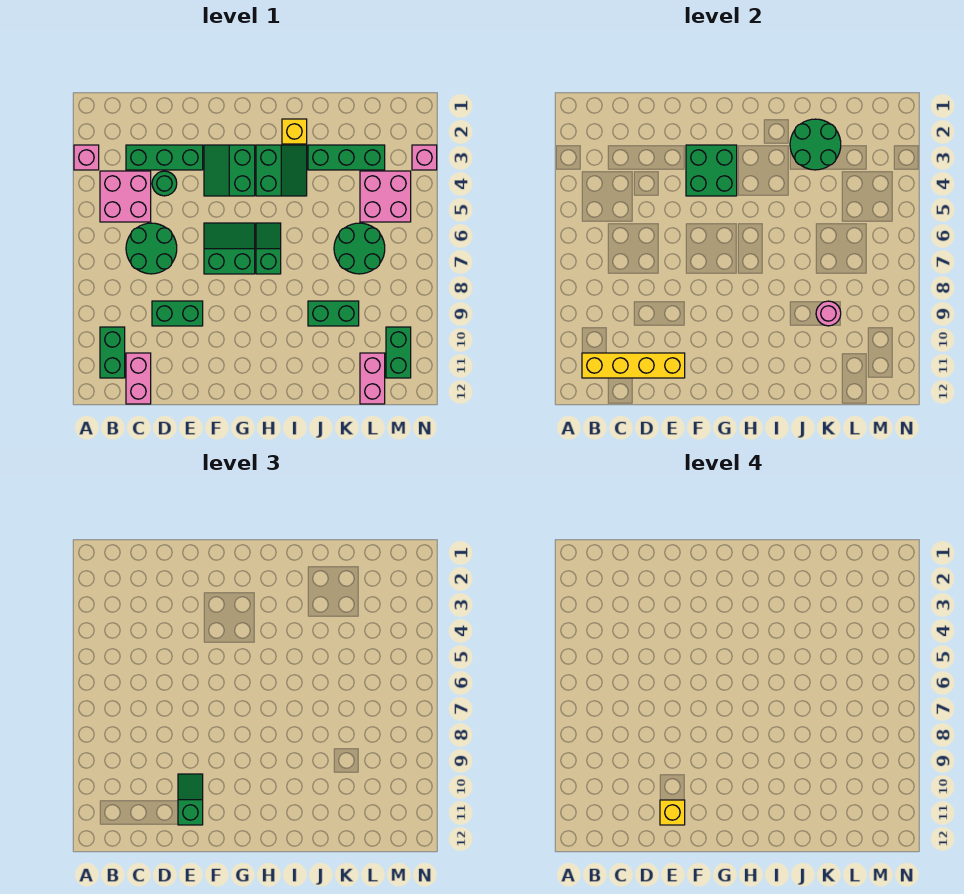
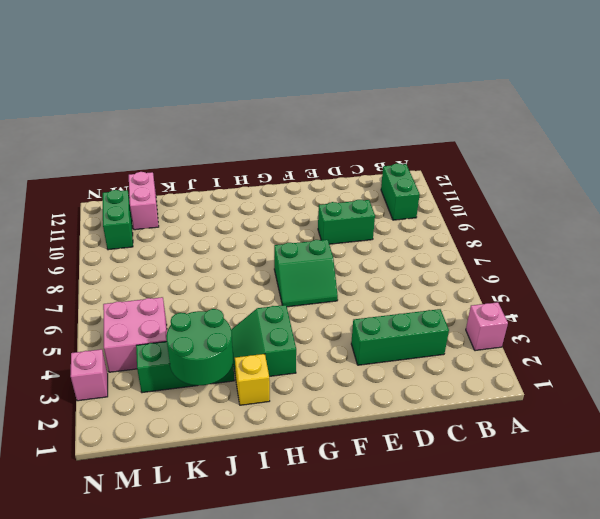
none -> pink brick B4:C5 level 1
none -> green round brick C6:D7 level 1
none -> pink brick C11:C12 level 1

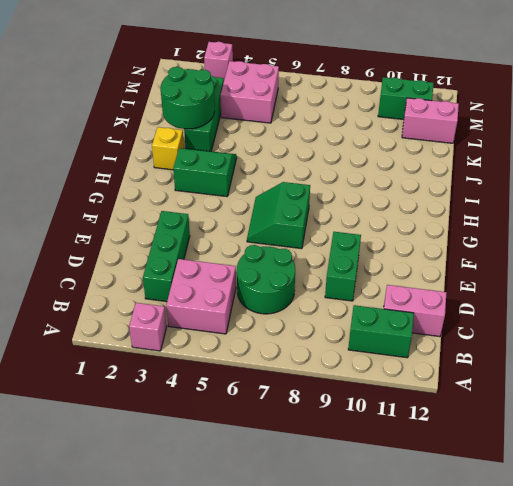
none -> green round brick D4 level 1
none -> green slope F3:G4 level 1 top G
none -> green slope H6:H7 level 1 top 7

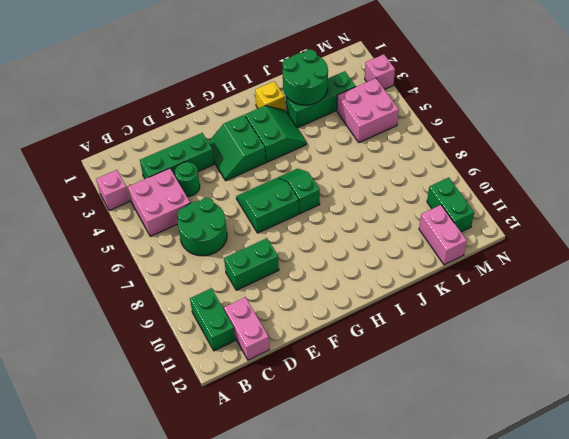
none -> green brick J9:K9 level 1
none -> green round brick K6:L7 level 1
none -> yellow brick B11:E11 level 2

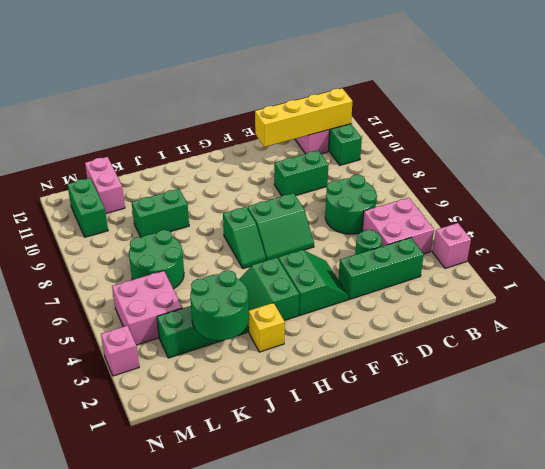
none -> green brick F3:G4 level 2
none -> pink round brick K9 level 2
none -> green slope E10:E11 level 3 top 11

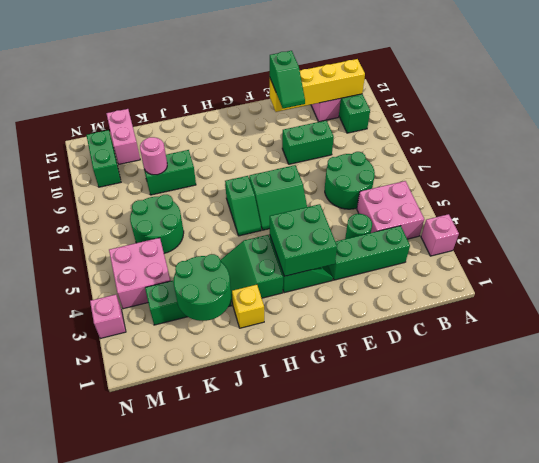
none -> yellow brick E11 level 4

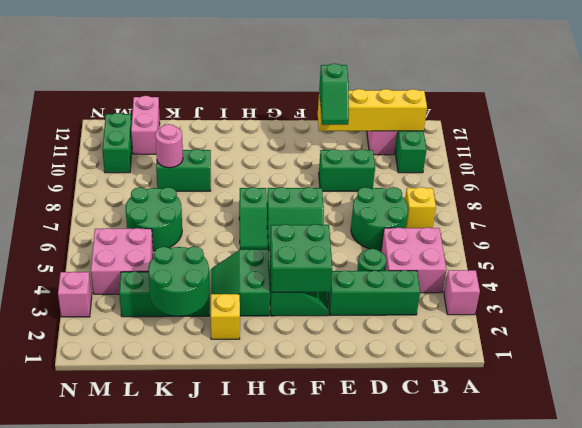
yellow brick B7 level 1 -> yellow brick E11 level 4

